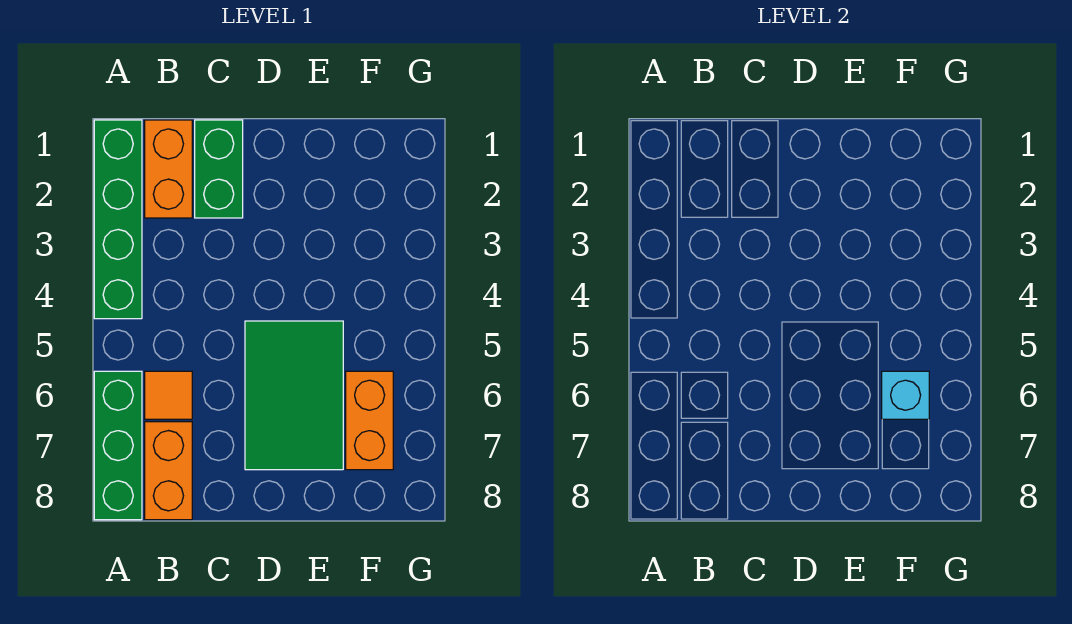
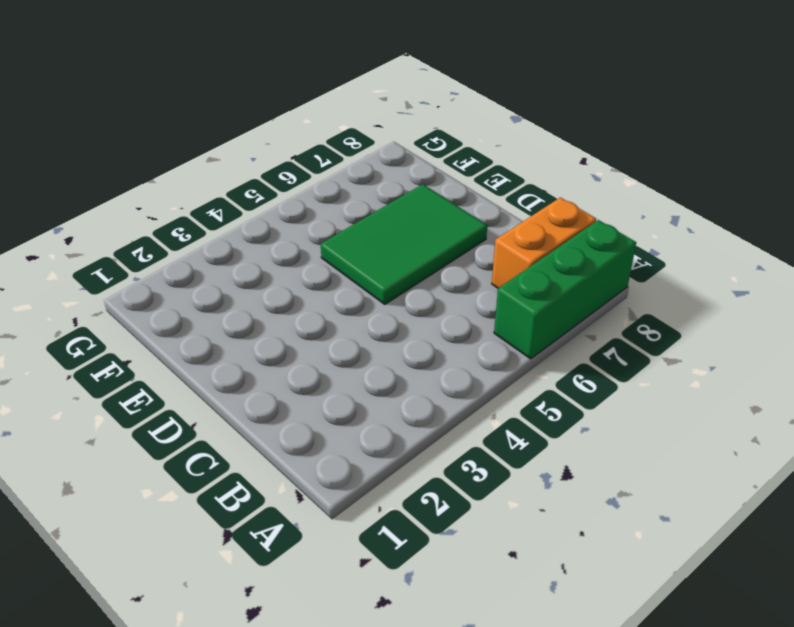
none -> green brick A1:A4 level 1
none -> orange brick B1:B2 level 1

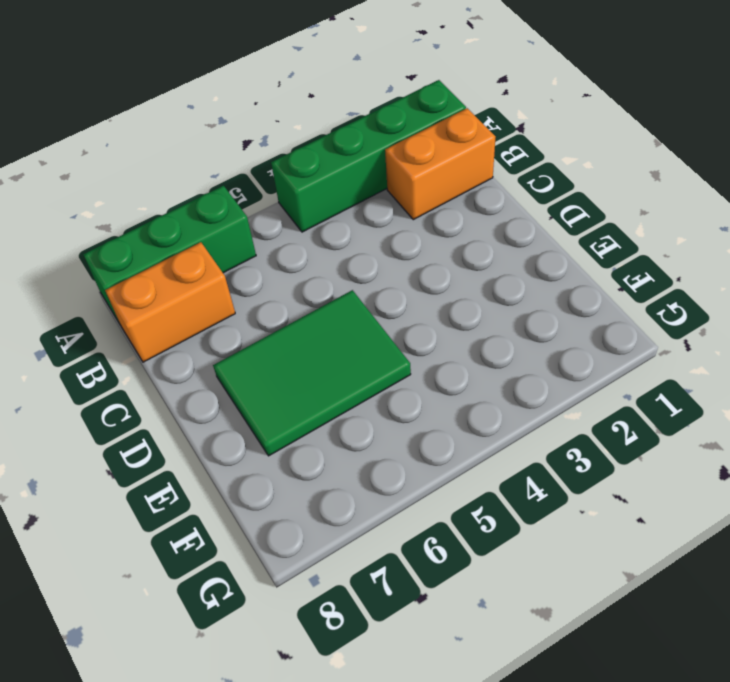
none -> orange tile B6 level 1
none -> green brick C1:C2 level 1

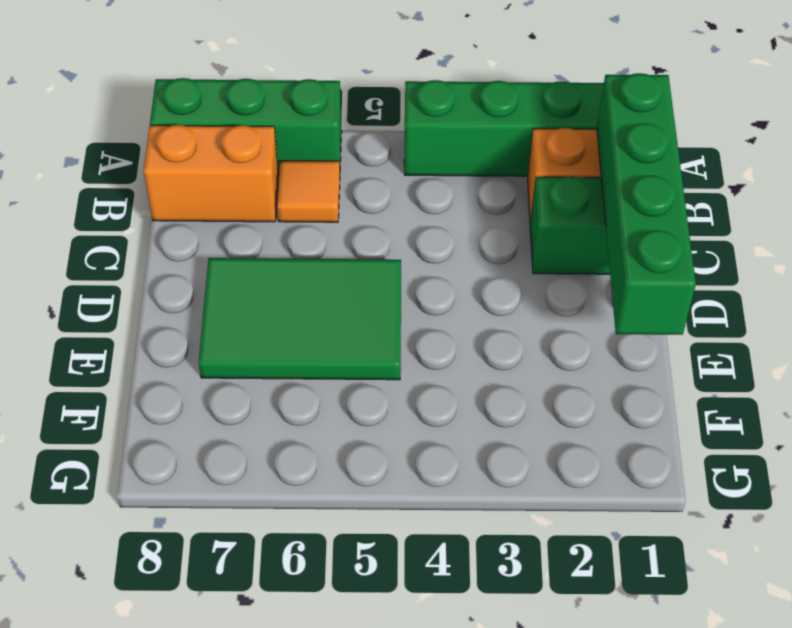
green brick B1:E1 level 2 -> none
none -> orange brick F6:F7 level 1
none -> cyan brick F6 level 2

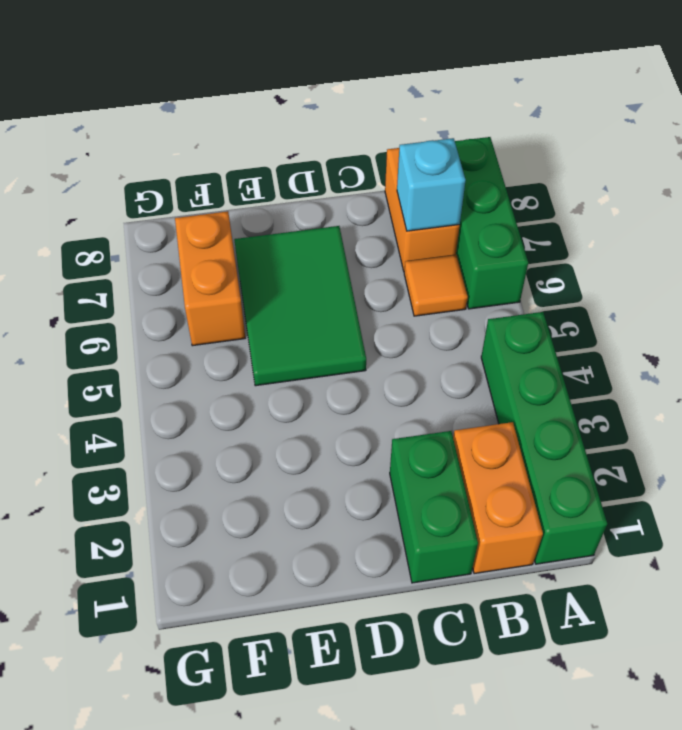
cyan brick B7 level 2 -> cyan brick F6 level 2

